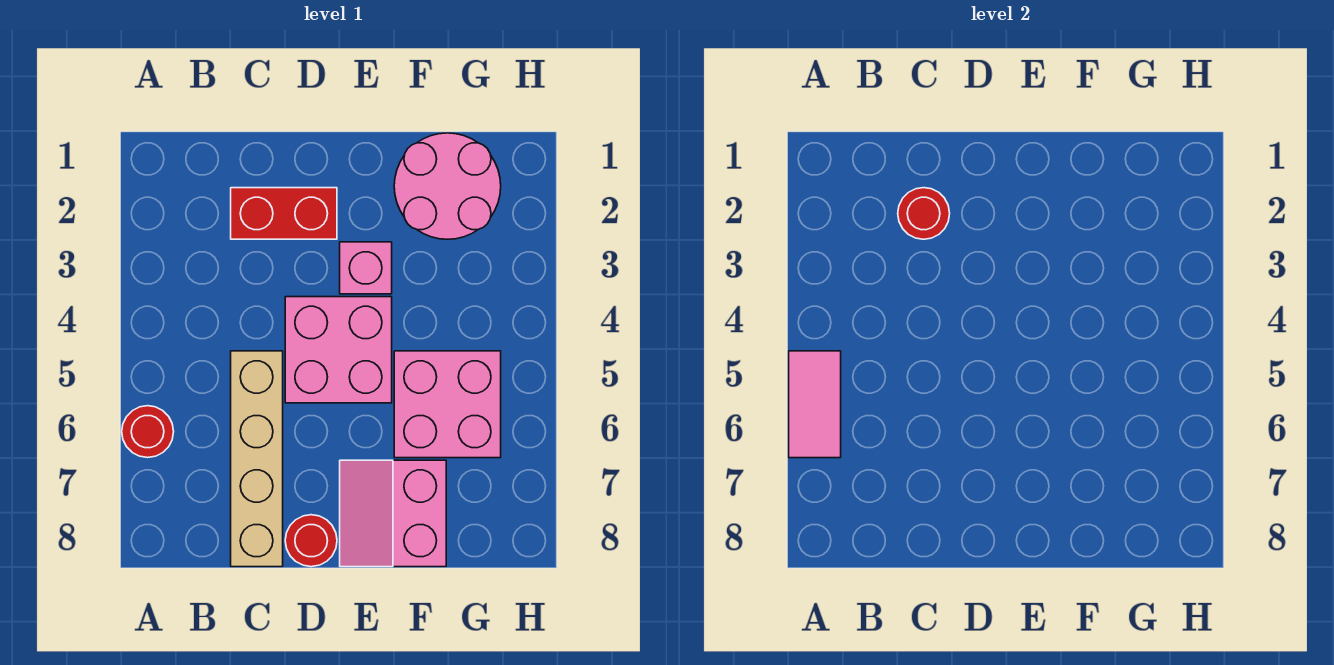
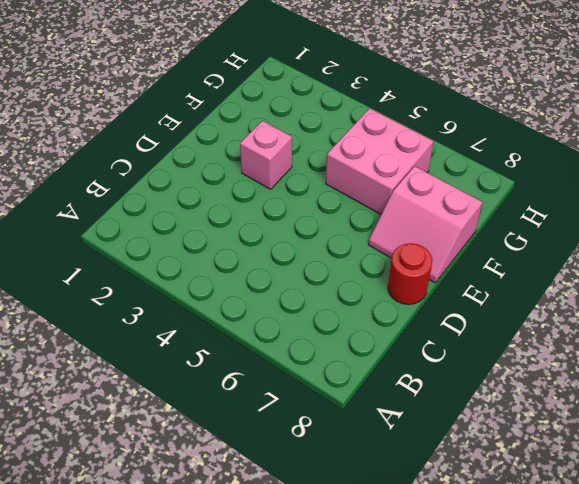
none -> red round brick A6 level 1
none -> red brick C2:D2 level 1

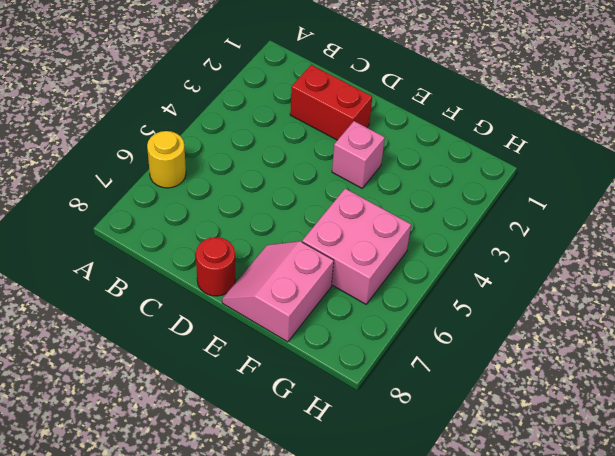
yellow round brick A6 level 1 -> red round brick A6 level 1
none -> tan brick C5:C8 level 1
none -> pink brick D4:E5 level 1

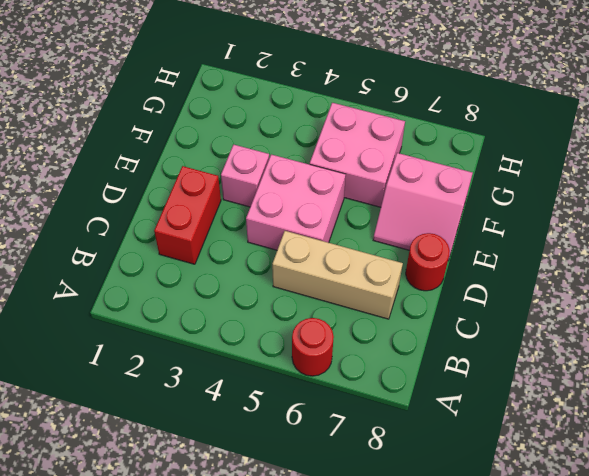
tan brick C5:C7 level 1 -> tan brick C5:C8 level 1
none -> pink round brick F1:G2 level 1
none -> pink tile A5:A6 level 2

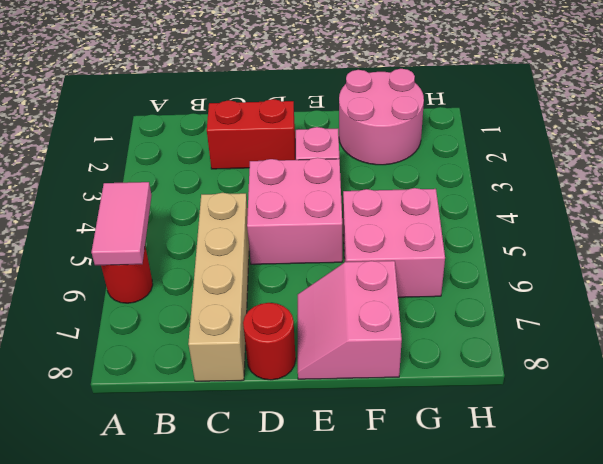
none -> red round brick C2 level 2

